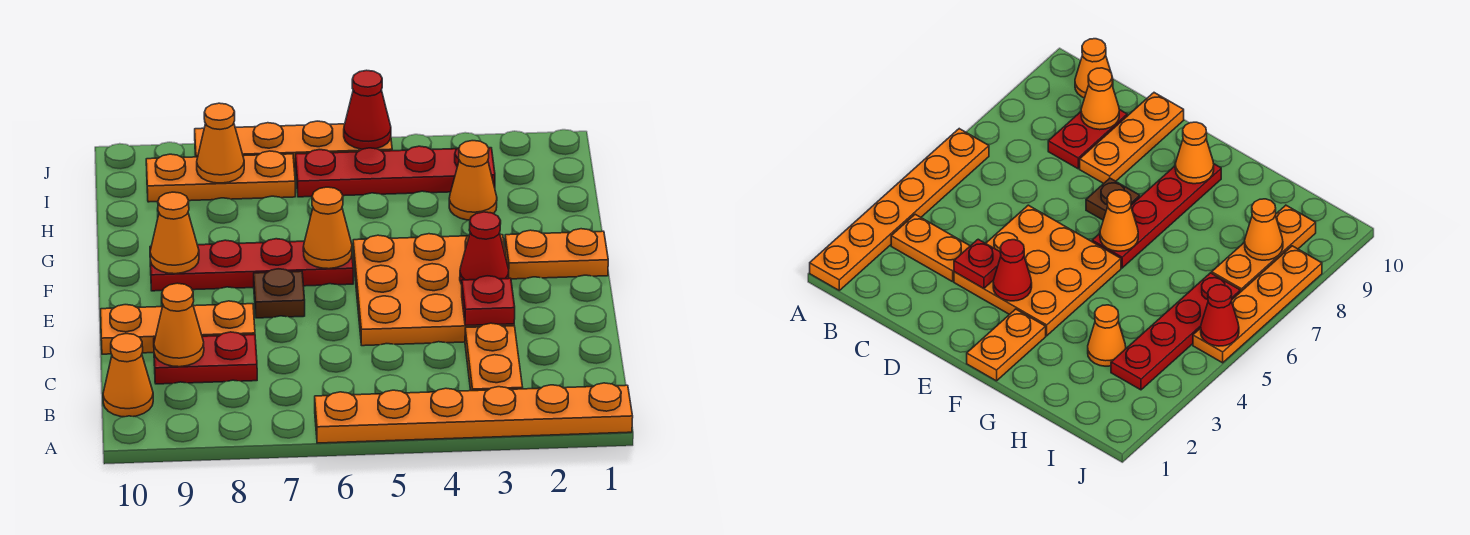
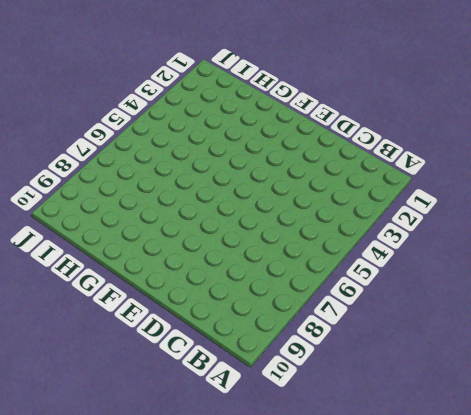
none -> orange plate A1:A6 level 1
none -> orange plate B3:C3 level 1
none -> orange cone B10 level 1

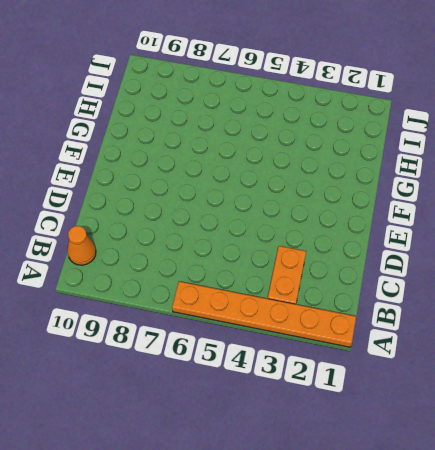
none -> red plate C8:C9 level 1
none -> orange plate D3:F5 level 1
none -> orange plate D8:D10 level 1

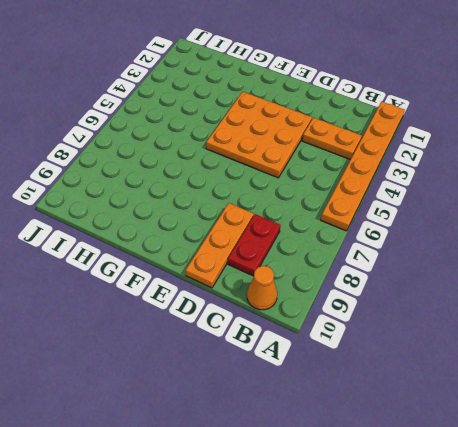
none -> brown plate E7 level 1
none -> orange plate F1:F2 level 1
none -> red plate F6:F9 level 1

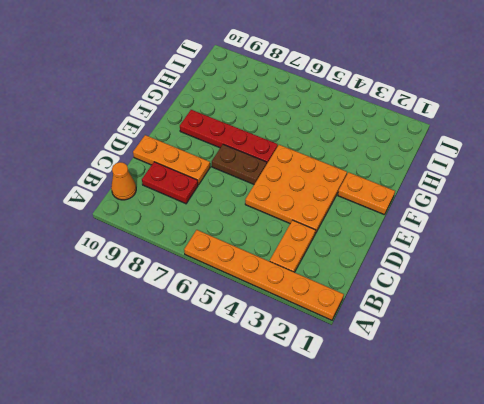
brown plate E6:E7 level 1 -> brown plate E7 level 1
none -> orange cone H3 level 1
none -> red plate I3:I6 level 1
none -> orange plate I7:I9 level 1

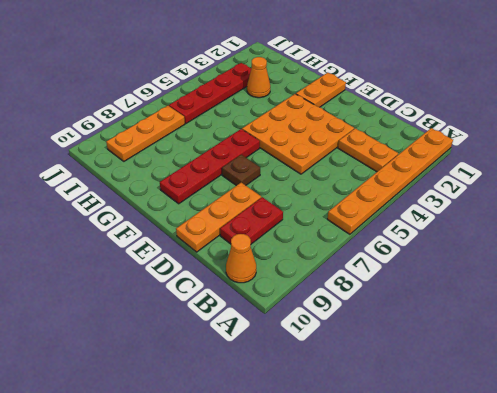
none -> orange plate J5:J8 level 1
none -> orange cone C9 level 2
none -> red plate D3 level 2

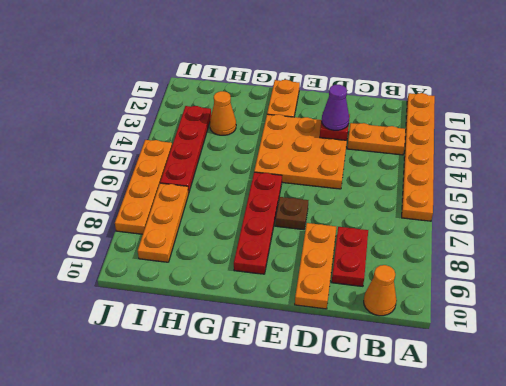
purple cone D3 level 3 -> none
none -> orange cone C9 level 2
none -> red cone E3 level 2
none -> orange cone F6 level 2

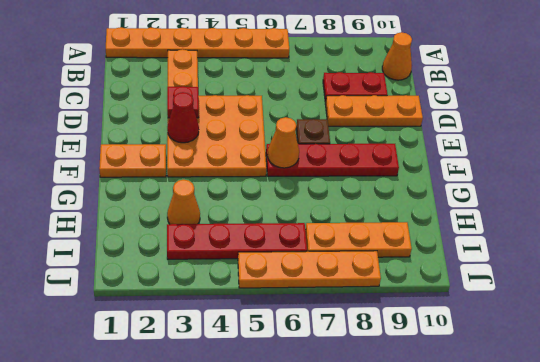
none -> orange cone C9 level 2
none -> orange cone F9 level 2
none -> orange cone I8 level 2

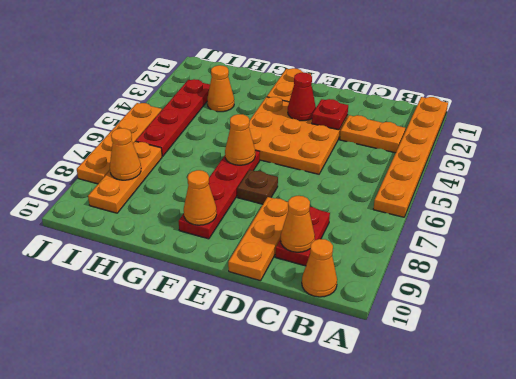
none -> red cone J5 level 2

